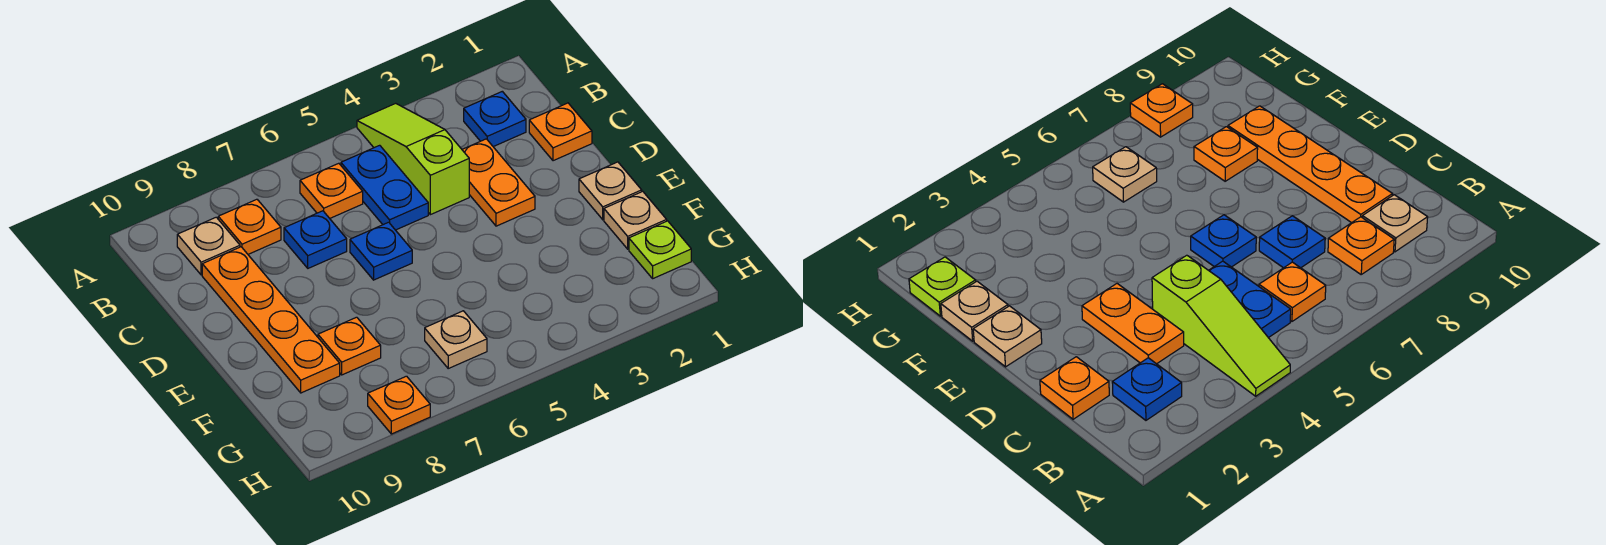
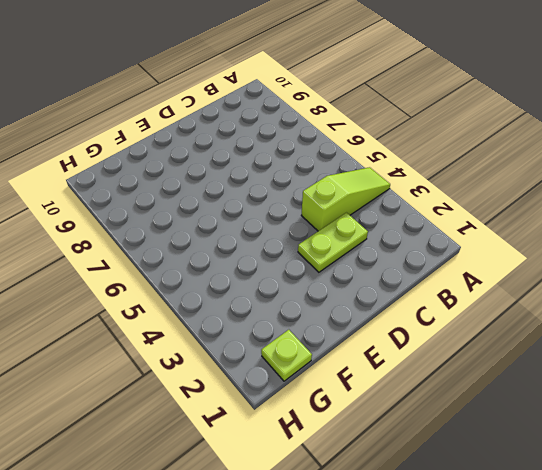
lime plate C3:D3 level 1 -> orange plate C3:D3 level 1
none -> blue plate B2 level 1
none -> blue plate B5:C5 level 1
none -> orange plate B6 level 1

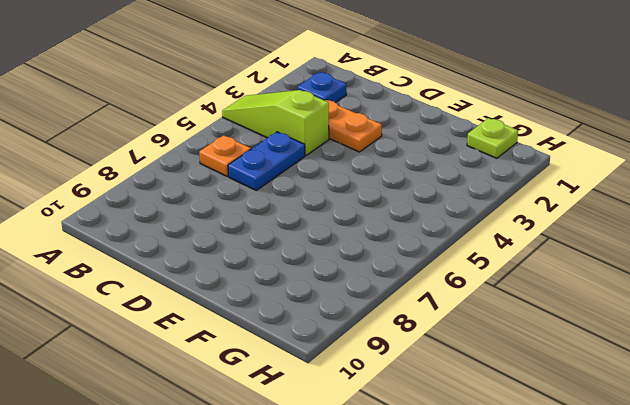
blue plate C5:C6 level 1 -> blue plate B5:C5 level 1
none -> orange plate B8 level 1
none -> tan plate B9 level 1
none -> orange plate C1 level 1

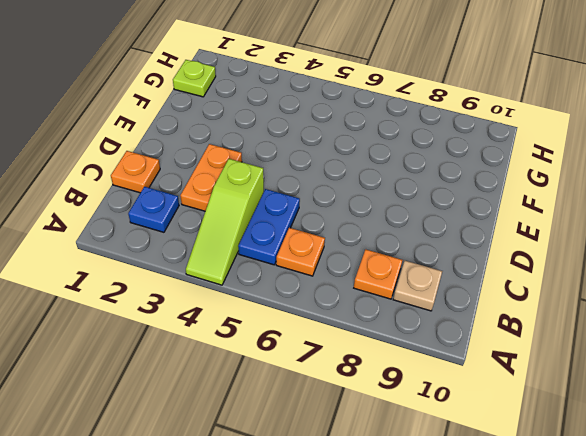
none -> blue plate C7 level 1
none -> orange plate C9:F9 level 1
none -> blue plate D6 level 1

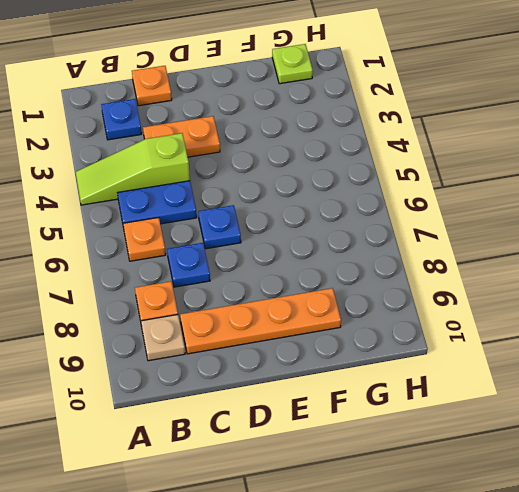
none -> tan plate E1 level 1
none -> tan plate F1 level 1
none -> orange plate F8 level 1

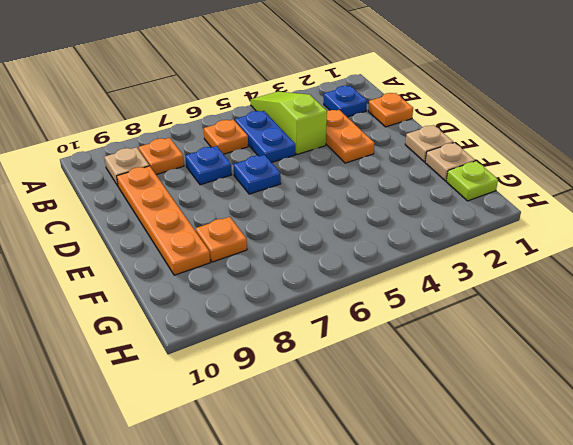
none -> tan plate G6 level 1
none -> orange plate H8 level 1

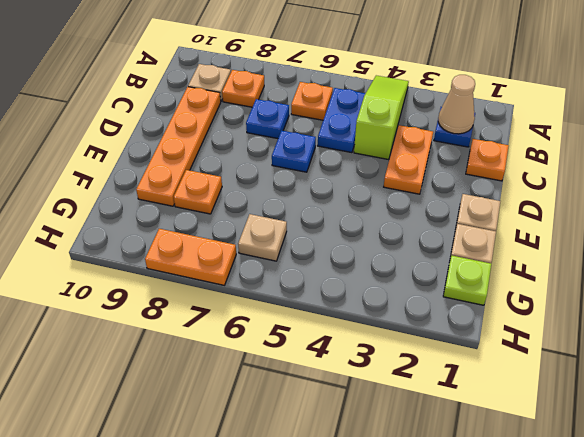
tan cone B2 level 2 -> none
orange plate H7:H8 level 1 -> orange plate H8 level 1

